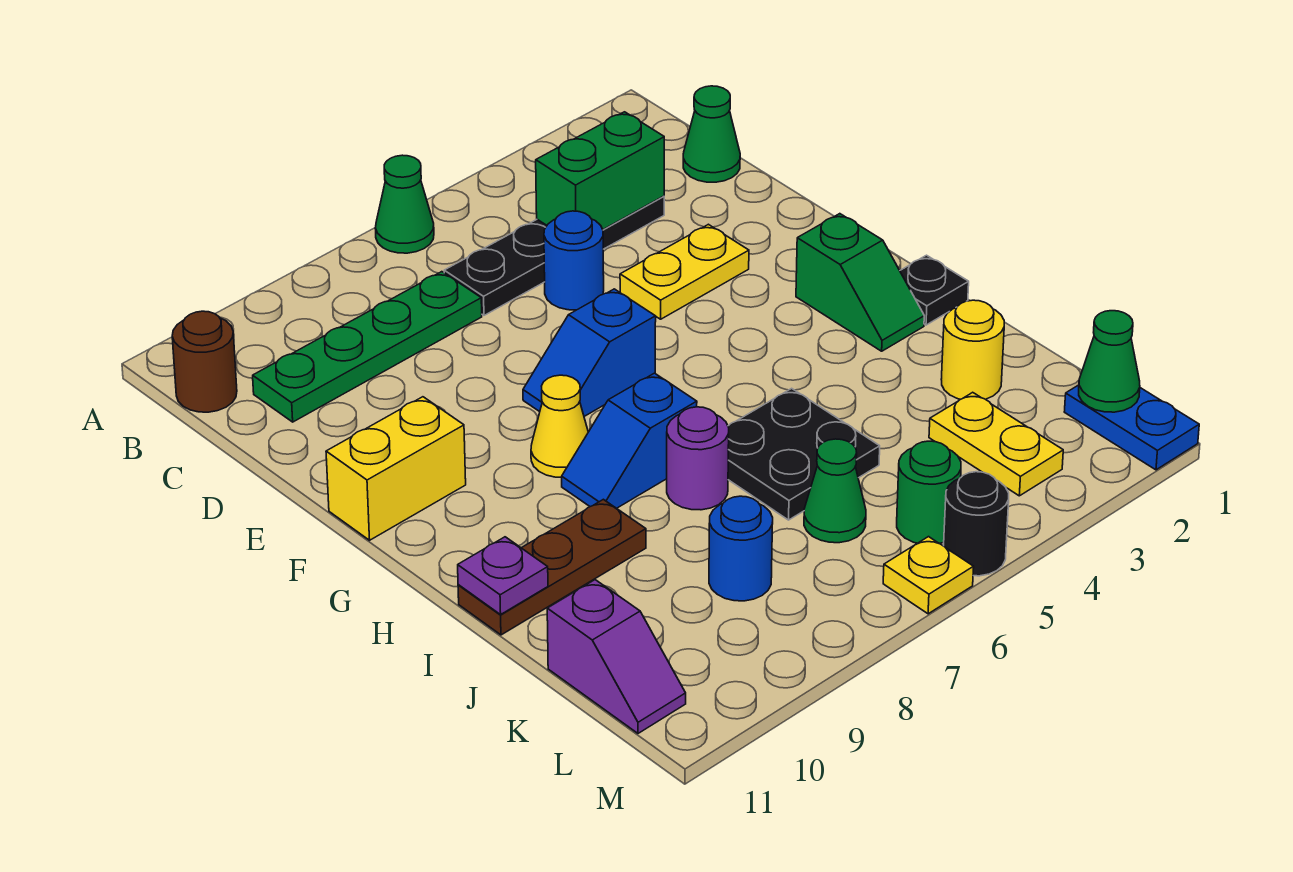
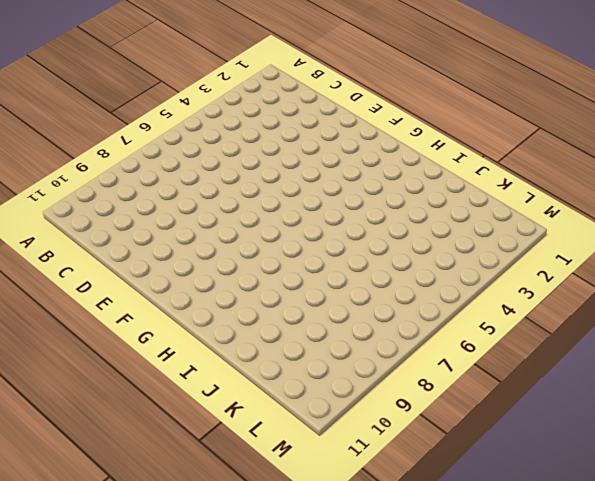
none -> green cone A6 level 1
none -> brown round brick B11 level 1
none -> green cone C1 level 1

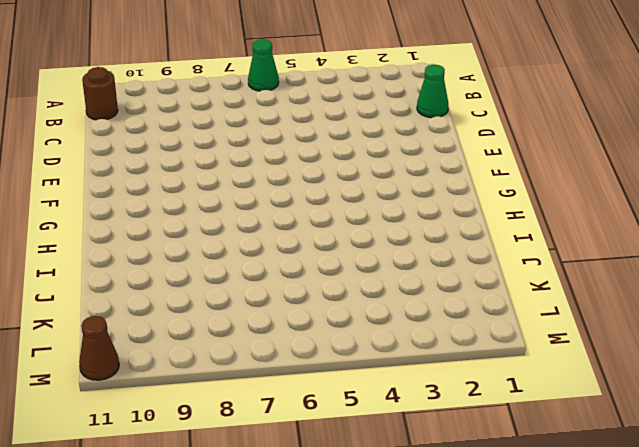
brown cone M11 level 1 -> none
none -> black plate C3:C6 level 1
none -> green plate C7:C10 level 1
none -> blue round brick D5 level 1

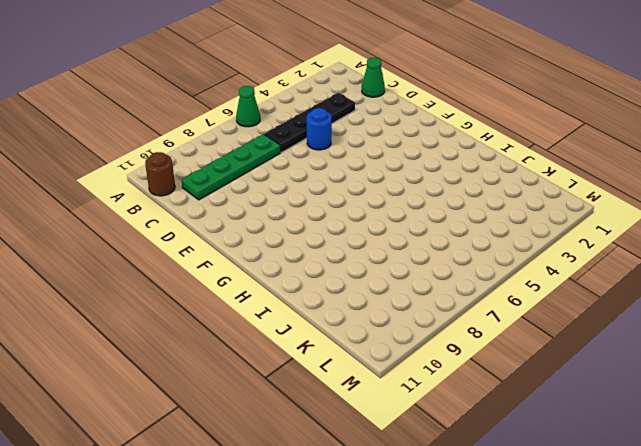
none -> yellow plate E3:E4 level 1
none -> blue slope F6:F7 level 1 top 6
none -> yellow brick F10:F11 level 1

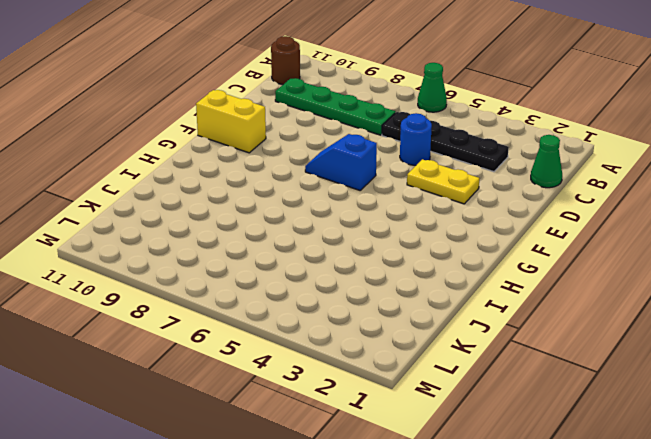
none -> green slope G2:H2 level 1 top G
none -> yellow cone G8 level 1
none -> black plate H1 level 1

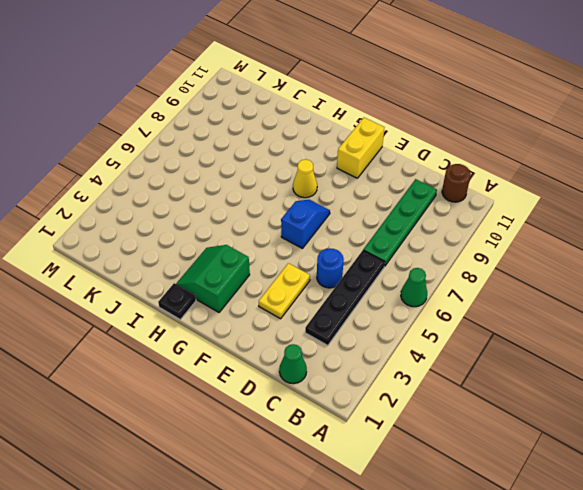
green slope G2:H3 level 1 top G -> green slope G2:H2 level 1 top G
none -> blue slope H7:H8 level 1 top 7
none -> black plate I5:J6 level 1
none -> purple round brick I7 level 1

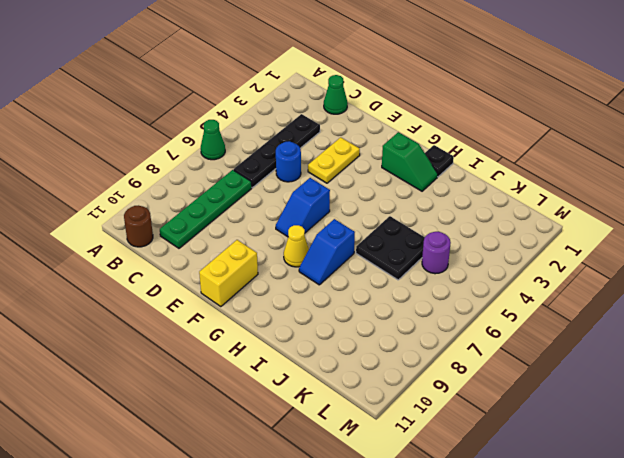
purple round brick K5 level 1 -> purple round brick I7 level 1
none -> brown plate I9:I11 level 1
none -> yellow round brick J2 level 1
none -> yellow plate K3:L3 level 1

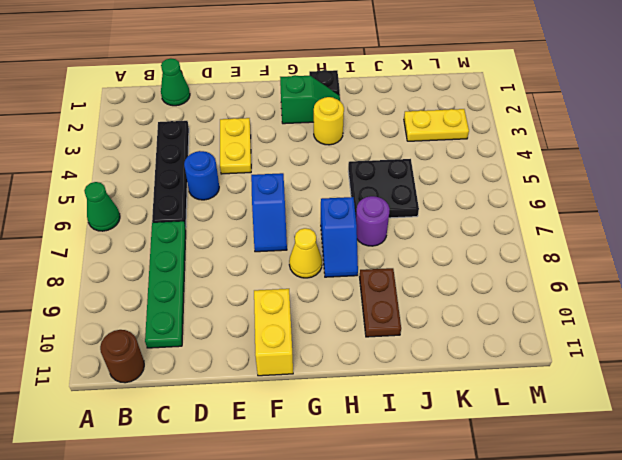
yellow round brick H3 level 1 -> yellow round brick J2 level 1
brown plate I9:I10 level 1 -> brown plate I9:I11 level 1
none -> green cone K6 level 1
none -> blue round brick K8 level 1
none -> purple slope K11:L11 level 1 top K

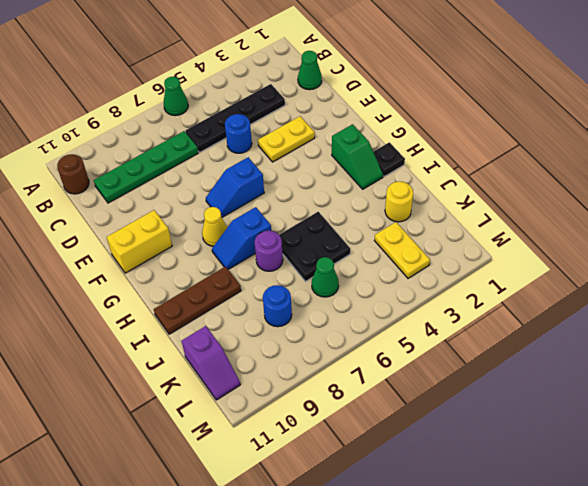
none -> blue plate L1:M1 level 1
none -> green round brick L5 level 1
none -> black round brick M5 level 1

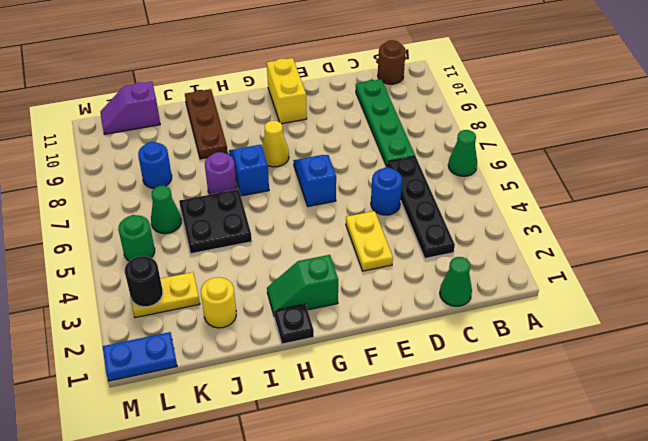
black round brick L3 level 2 -> black round brick M5 level 1
none -> yellow plate M6 level 1
none -> green brick C3:C4 level 2
none -> purple plate I11 level 2

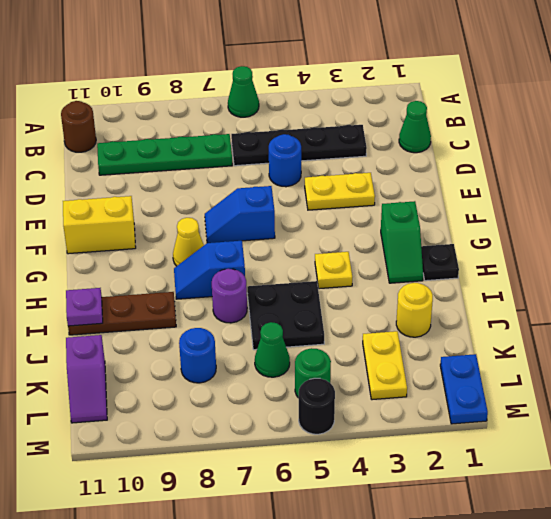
yellow plate H4 level 1 -> yellow plate M6 level 1
none -> green brick C3:C4 level 2
none -> green cone L1 level 2

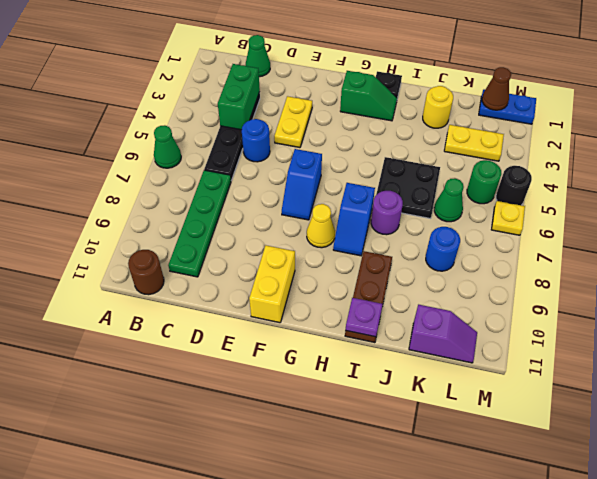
brown cone L1 level 2 -> green cone L1 level 2

